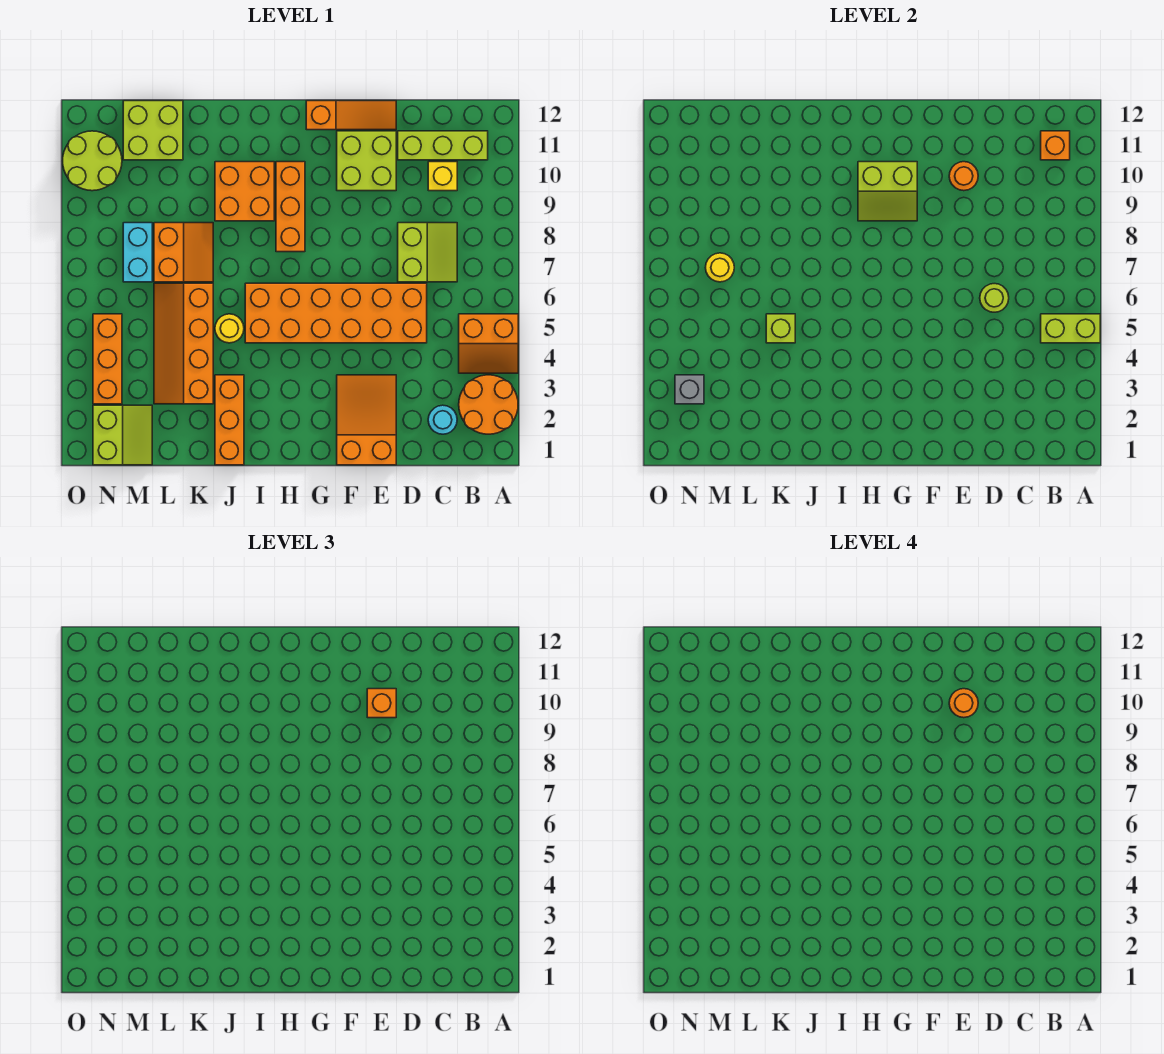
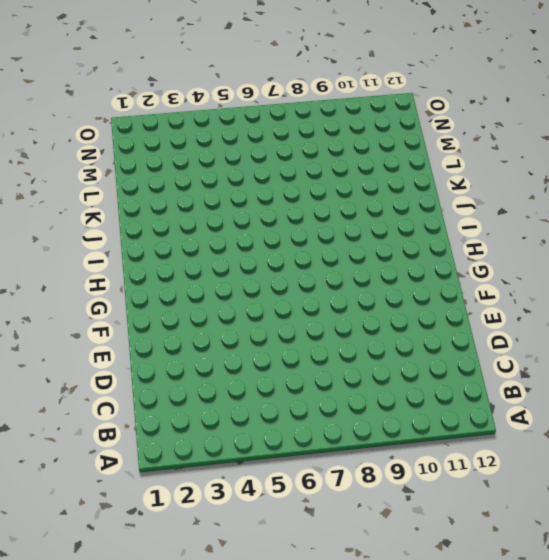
none -> orange round brick A2:B3 level 1
none -> orange slope A4:B5 level 1 top 5
none -> lime brick B11:D11 level 1
none -> cyan round brick C2 level 1

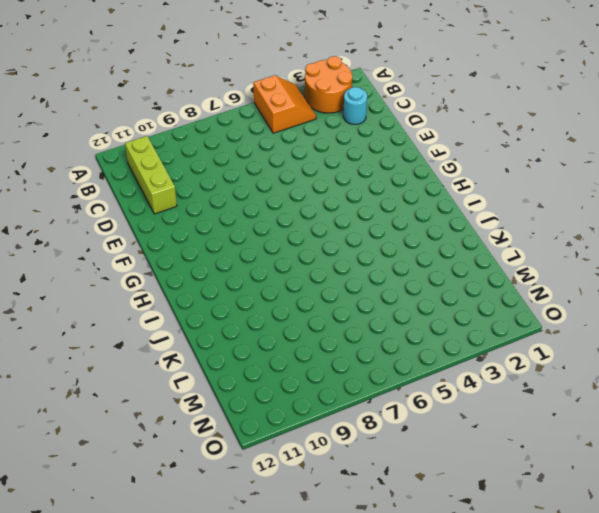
none -> lime slope C7:D8 level 1 top D
none -> yellow brick C10 level 1
none -> orange brick D5:I6 level 1
none -> orange slope E1:F3 level 1 top 1

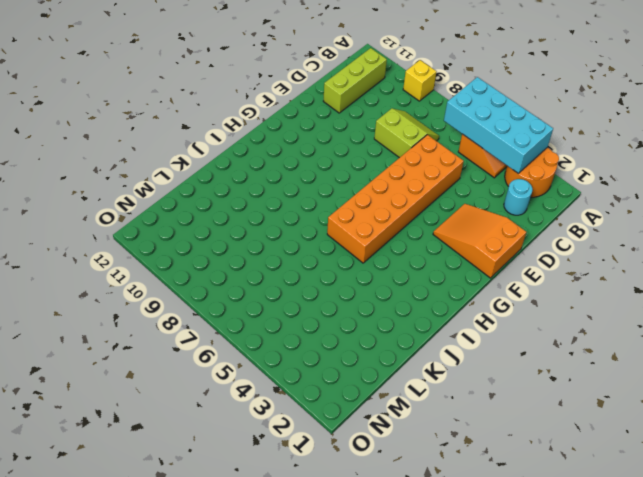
cyan brick A3:B6 level 2 -> lime brick A5:B5 level 2
yellow brick A9 level 1 -> yellow brick C10 level 1
none -> lime brick E10:F11 level 1
none -> orange slope E12:G12 level 1 top G
none -> orange brick H8:H10 level 1
none -> orange brick I9:J10 level 1

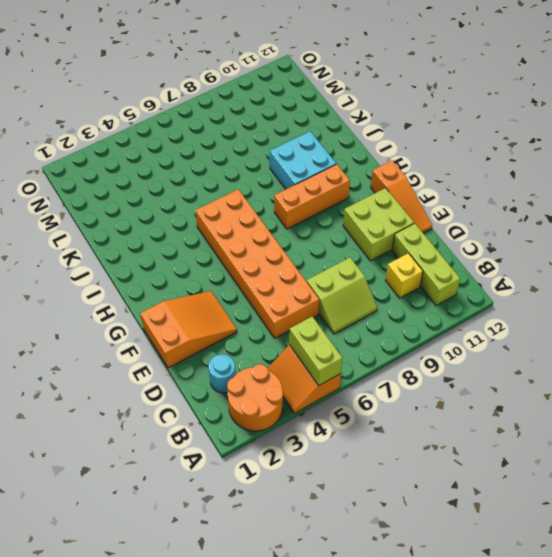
cyan brick I9:J10 level 1 -> orange brick I9:J10 level 1
none -> orange brick J1:J3 level 1
none -> yellow round brick J5 level 1
none -> orange slope K3:L6 level 1 top K
none -> orange slope K7:L8 level 1 top L

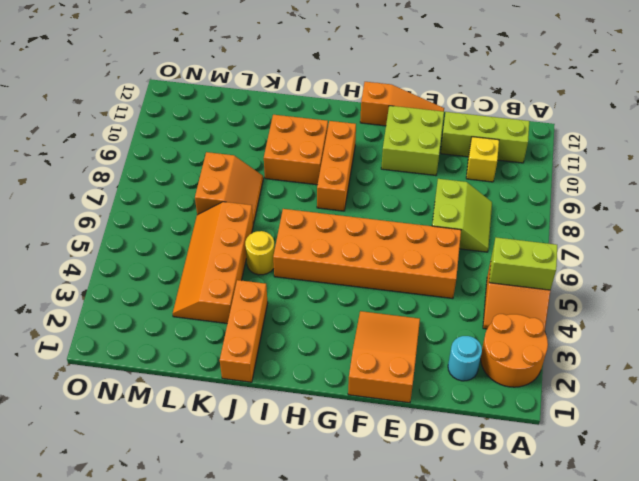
none -> lime brick L11:M12 level 1
none -> lime slope M1:N2 level 1 top N
none -> cyan brick M7:M8 level 1
none -> orange brick N3:N5 level 1

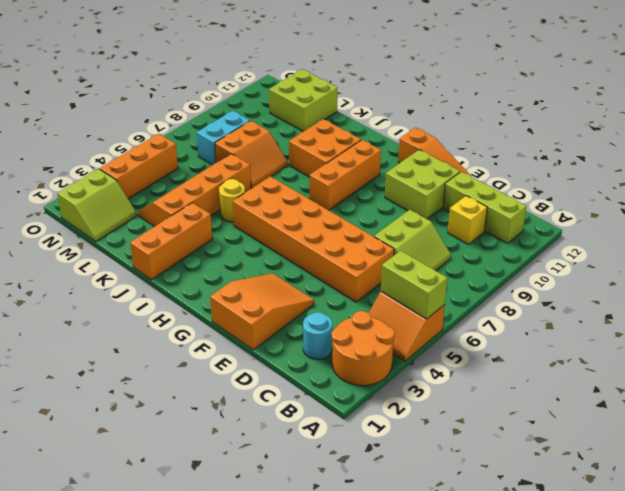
none -> lime round brick N10:O11 level 1
none -> orange brick B11 level 2
none -> lime round brick D6 level 2
none -> orange round brick E10 level 2

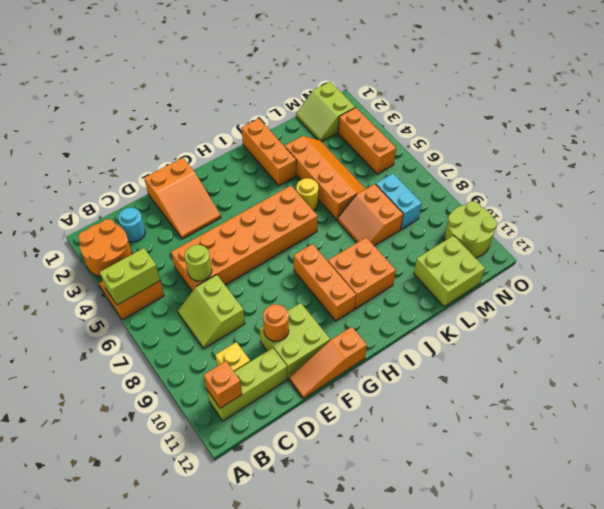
none -> lime slope G9:H10 level 2 top 10
none -> lime brick K5 level 2
none -> yellow round brick M7 level 2
none -> grey brick N3 level 2

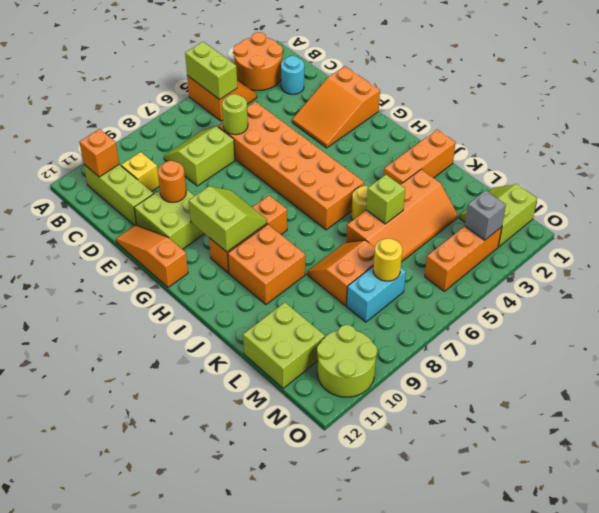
none -> orange brick E10 level 3
none -> orange round brick E10 level 4

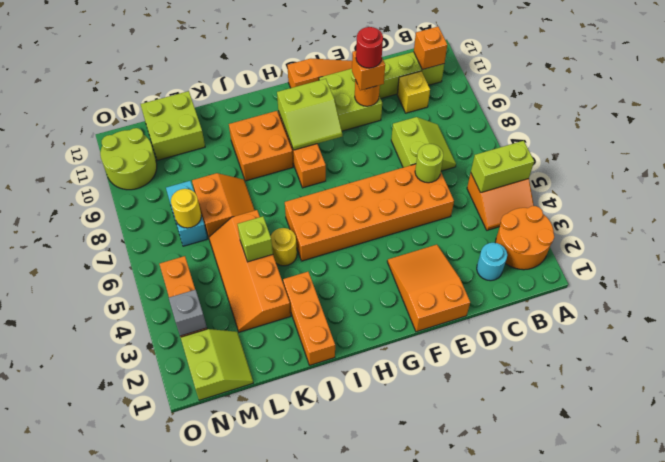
red round brick E10 level 4 -> orange round brick E10 level 4

